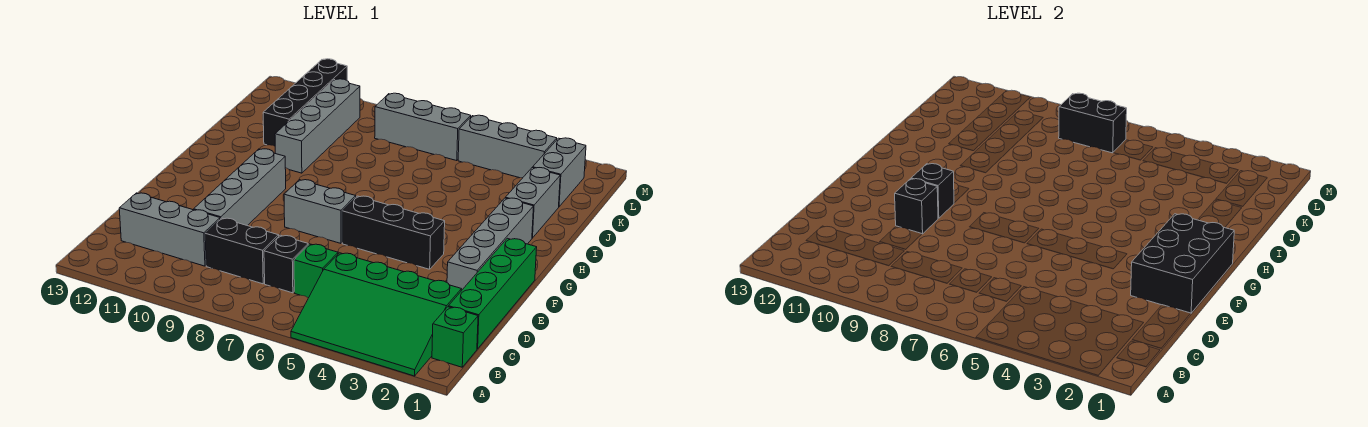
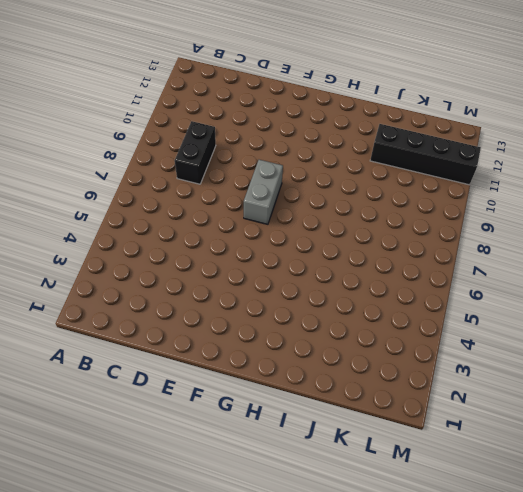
none -> green slope A2:C5 level 1 top C
none -> green brick B1 level 1
none -> green brick C1:F1 level 1

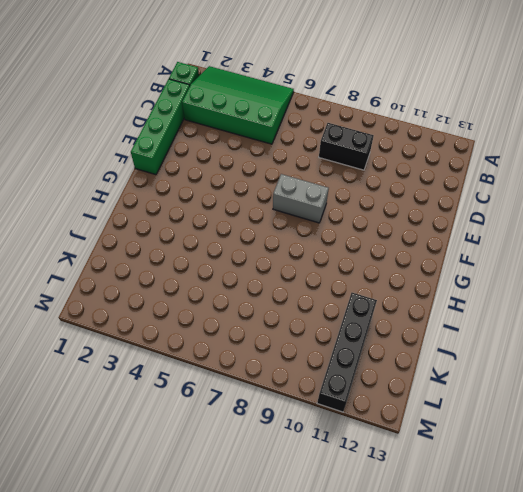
none -> green brick C6 level 1
none -> black brick C7 level 1
none -> grey brick C10:C12 level 1

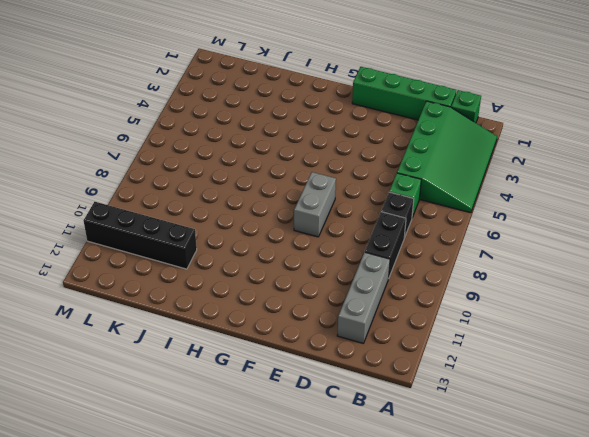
none -> grey brick D10:G10 level 1
none -> grey brick E2:H2 level 1
none -> black brick F4:F6 level 1

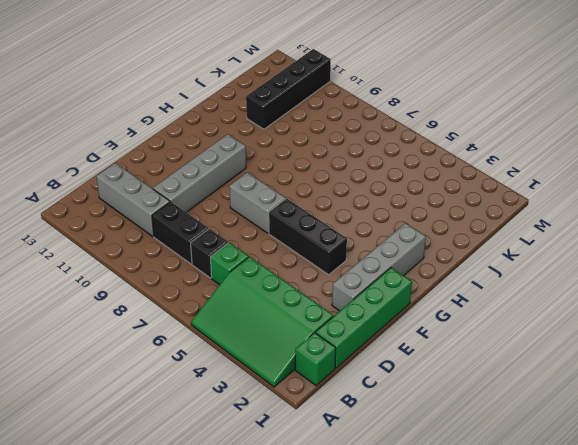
none -> grey brick I2:J2 level 1
none -> grey brick I10:L10 level 1
none -> grey brick K2:L2 level 1

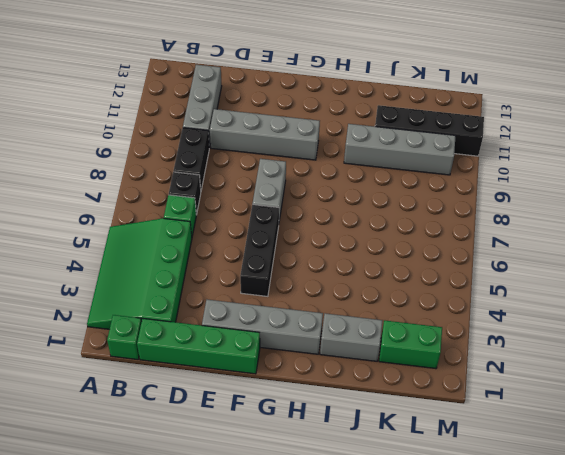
green brick K2:L2 level 1 -> grey brick K2:L2 level 1
none -> grey brick L3:L5 level 1
none -> grey brick L6:L8 level 1
none -> black brick E1:G2 level 2

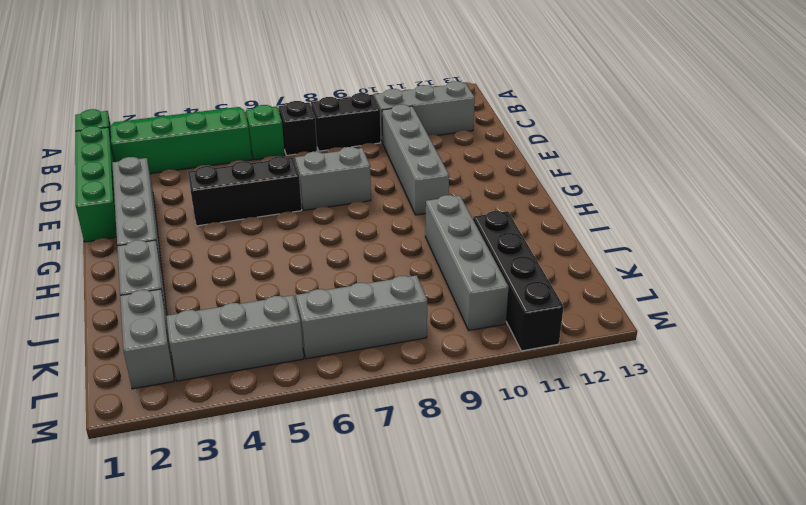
none -> black brick E1:G2 level 2
none -> black brick E10 level 2
none -> black brick F10 level 2

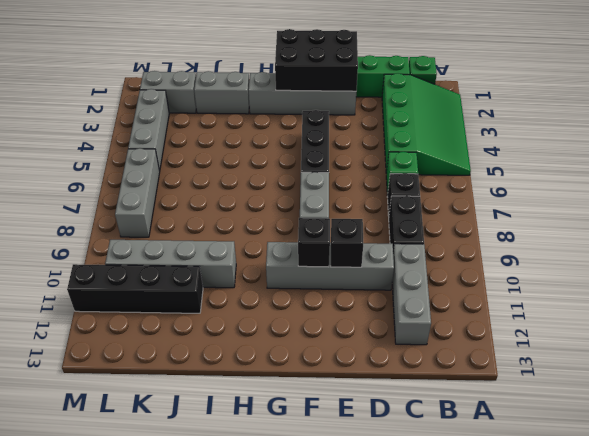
none -> black brick L7:L8 level 2

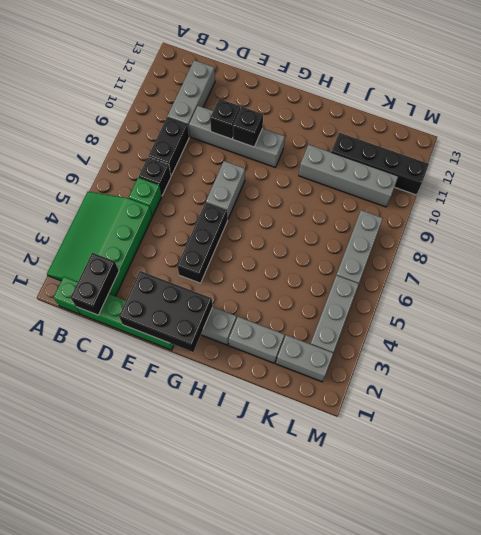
black brick C1:C2 level 2 -> black brick L7:L8 level 2

